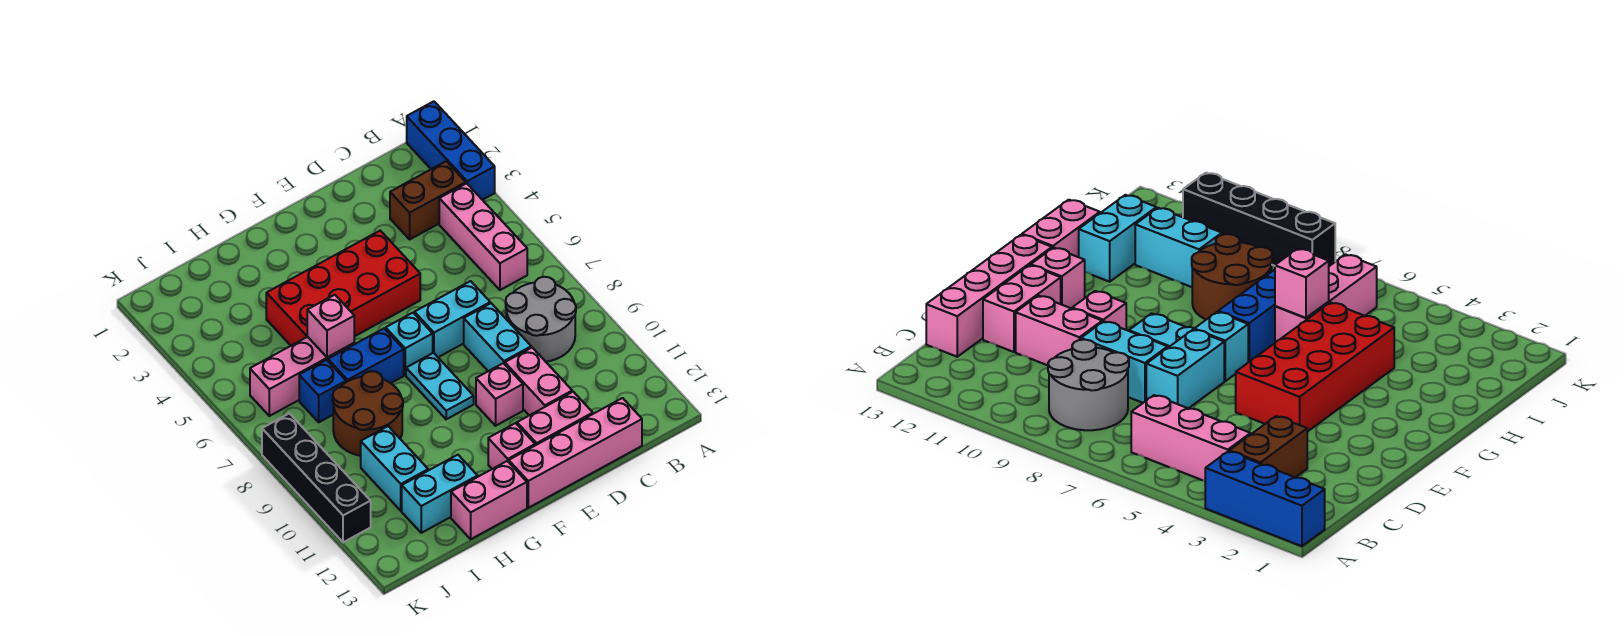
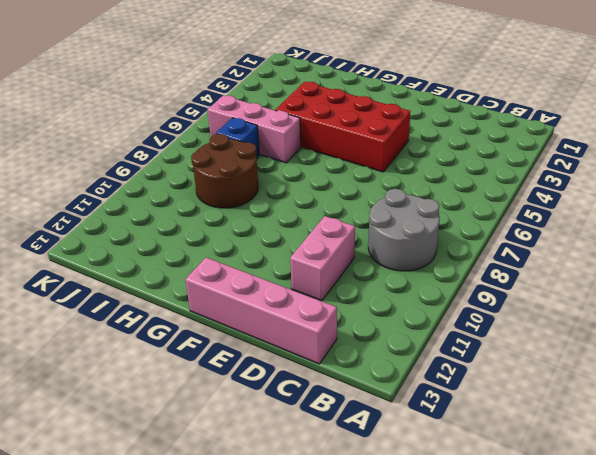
none -> blue brick A1:A3 level 1
none -> brown brick B3:C3 level 1
none -> pink brick B4:B6 level 1

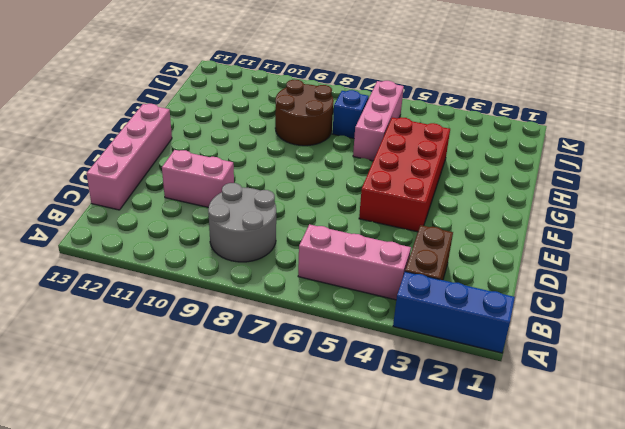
none -> cyan brick D7:E7 level 1
none -> cyan brick D8:D9 level 1
none -> pink brick D12:E12 level 1

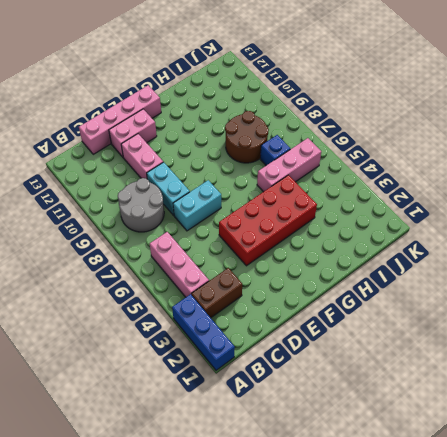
none -> pink brick E10 level 1
none -> cyan brick F7 level 1
none -> cyan plate F8:F9 level 1

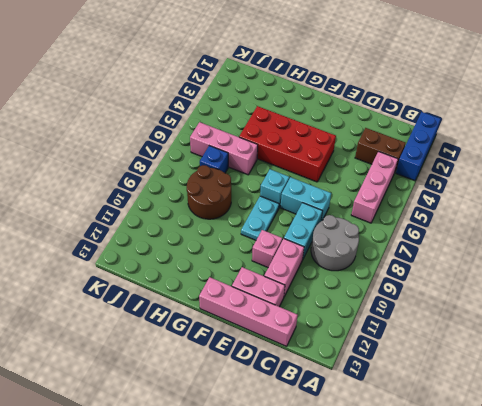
none -> pink brick F12 level 1
none -> blue brick G7:H7 level 1
none -> pink brick G13:H13 level 1

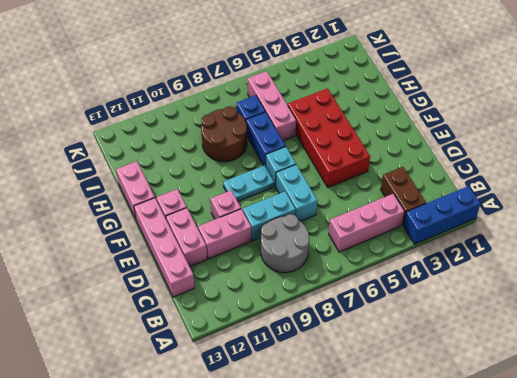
none -> cyan brick H12:I12 level 1
none -> cyan brick I10:I11 level 1
none -> black brick K8:K11 level 1

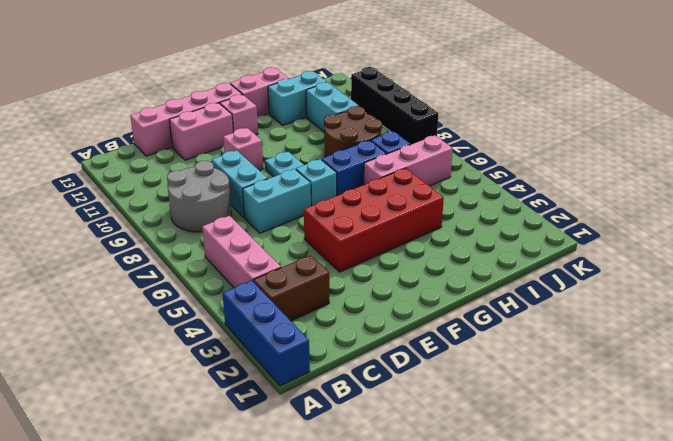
none -> pink brick D10:D11 level 1
none -> pink brick H6 level 2

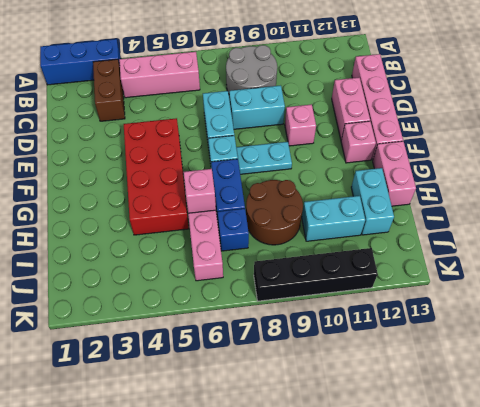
none -> pink brick D10:D11 level 1

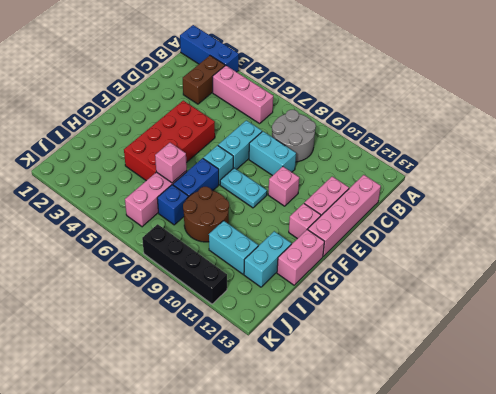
none -> pink brick D10:D11 level 1

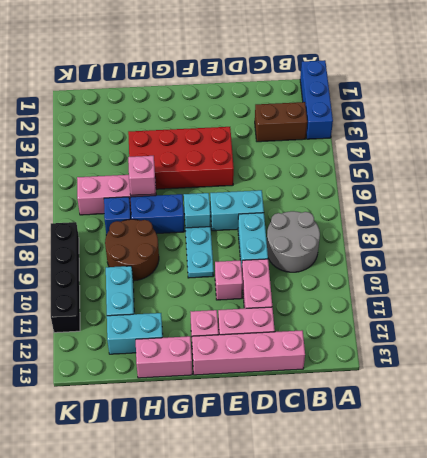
none -> pink brick B4:B6 level 1

